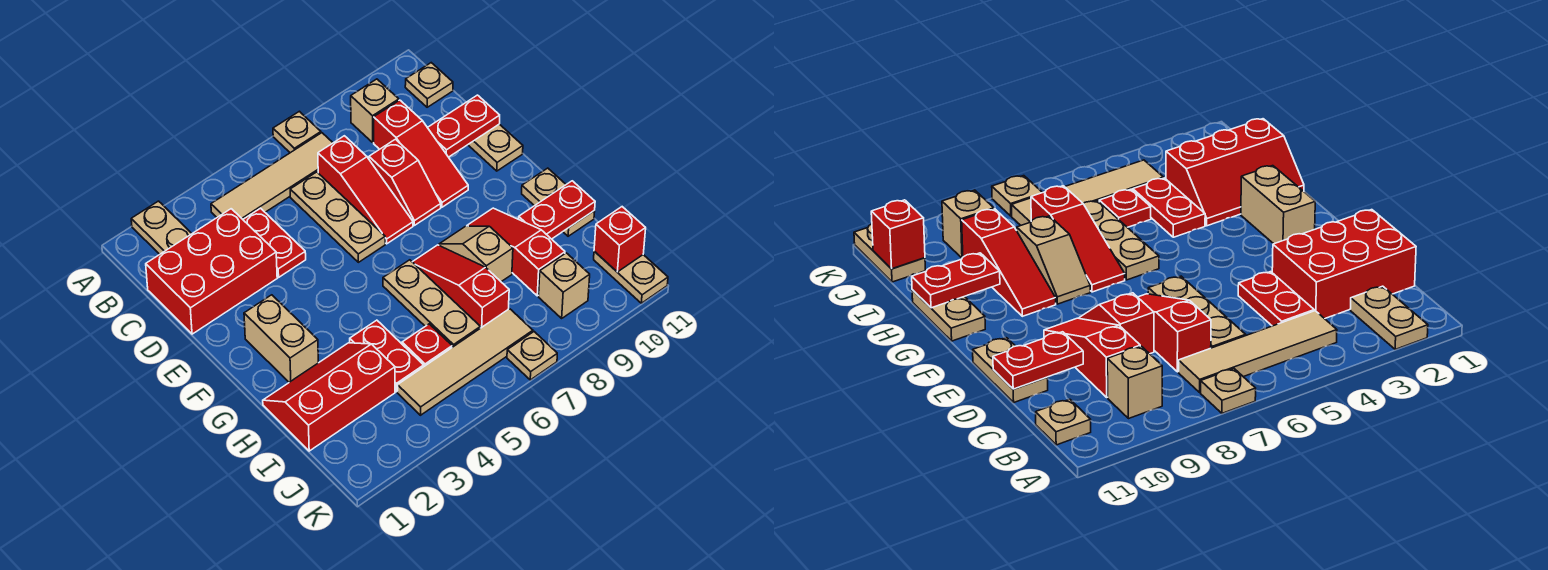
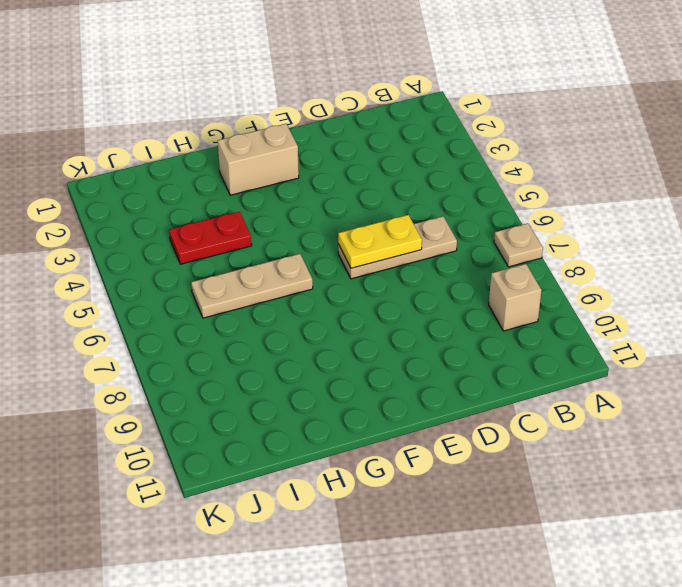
yellow plate D6:E6 level 2 -> none
none -> tan plate A2:B2 level 1
none -> tan tile B4:B7 level 1
none -> tan plate B11 level 1

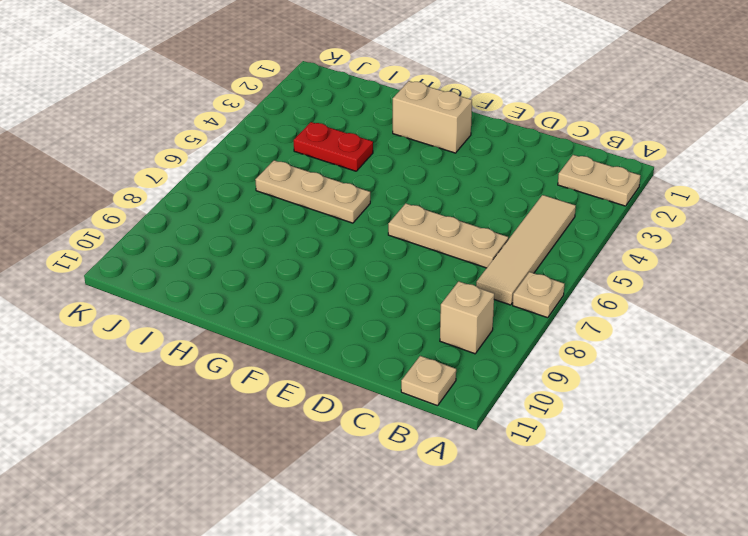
none -> red brick C1:D3 level 1
none -> red plate C4:D4 level 1
none -> red slope C7:E7 level 1 top C

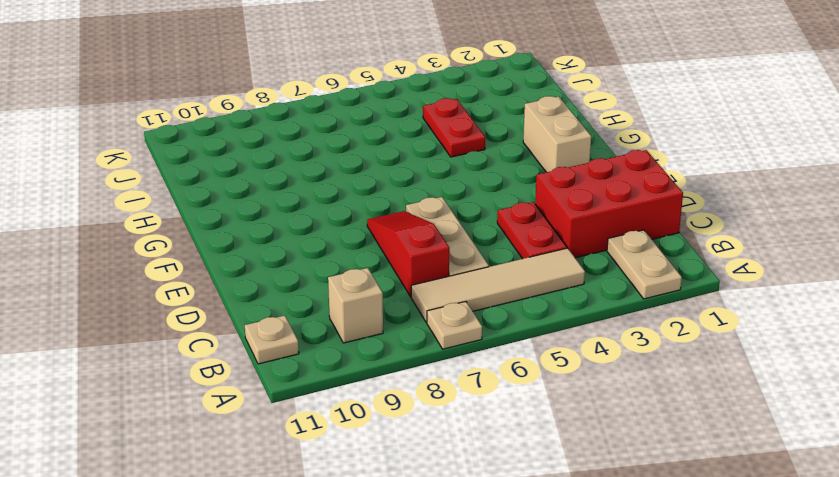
none -> red slope C9:E9 level 1 top C
none -> red slope D8:E8 level 1 top D
none -> tan plate D11:E11 level 1

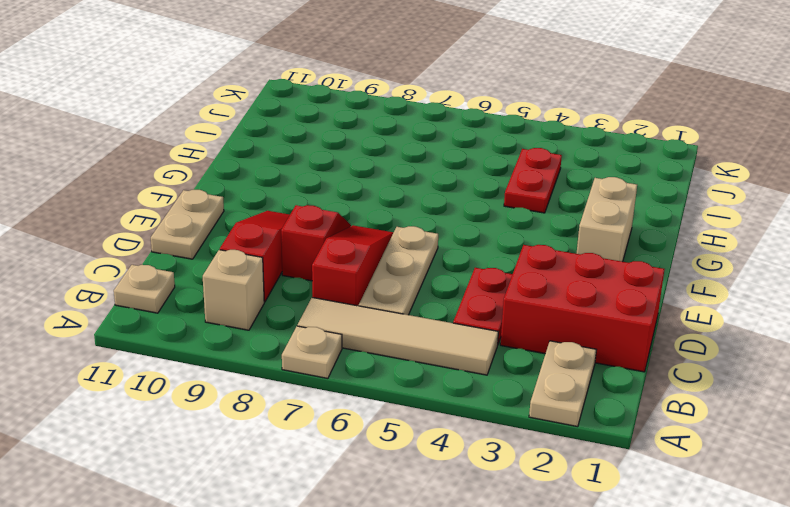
none -> tan plate G6:I6 level 1
none -> red slope G7:I7 level 1 top I
none -> tan slope G8:H8 level 1 top H

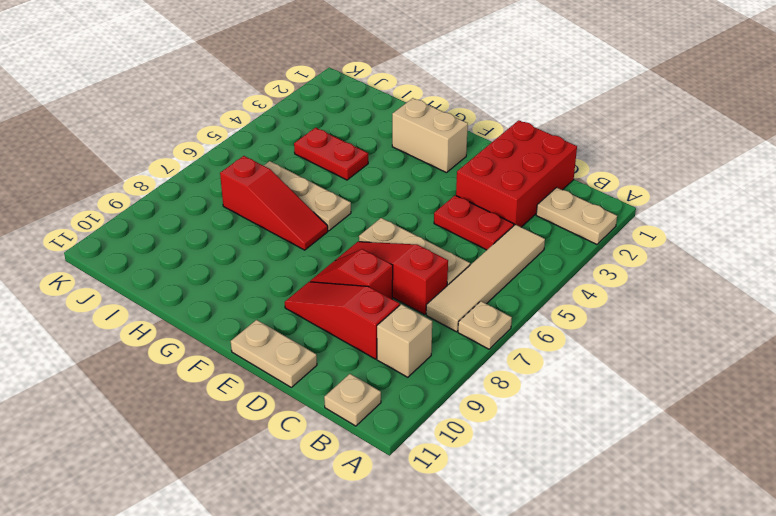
none -> tan slope G8:H8 level 1 top H
none -> red slope G9:I9 level 1 top I
none -> tan plate G11:H11 level 1

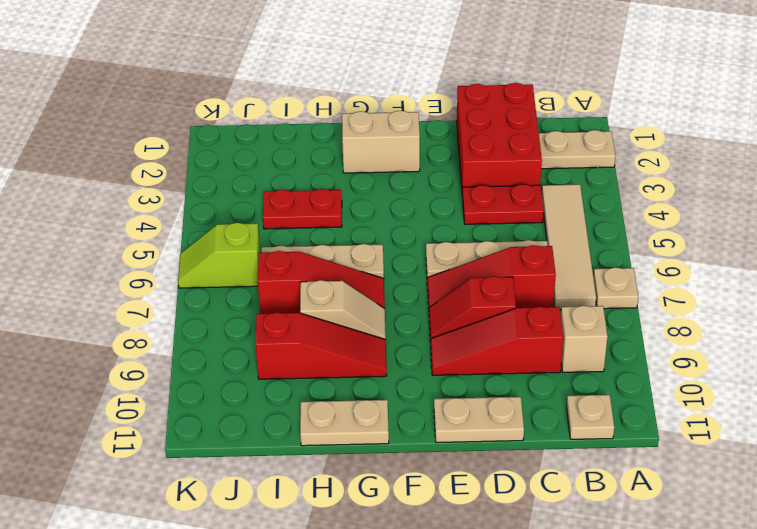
lime slope J6:K6 level 1 top J -> tan tile J4:J7 level 1
none -> red slope H1:I3 level 1 top I
none -> red plate I5 level 1
none -> tan brick J9 level 1

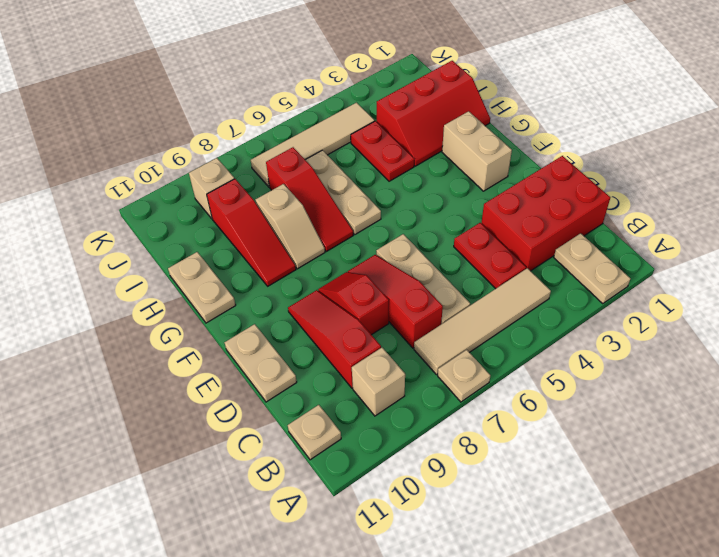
none -> red plate I5 level 1
none -> tan plate J11:K11 level 1
none -> tan plate K7 level 1

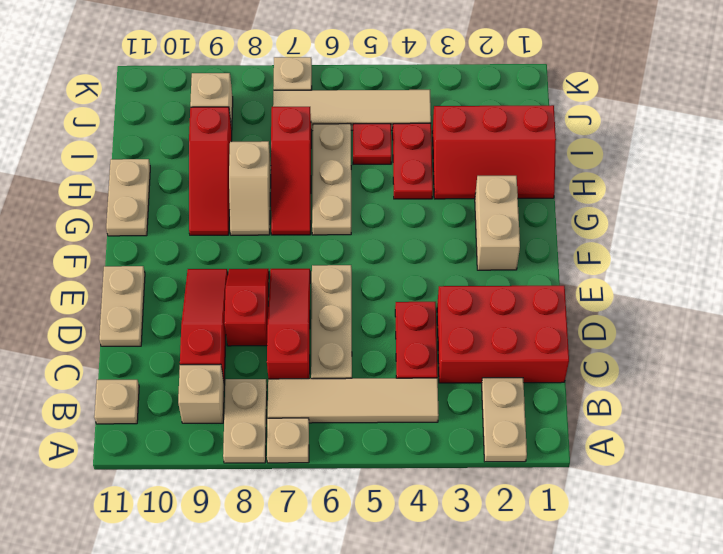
tan plate A8:B8 level 1 -> tan plate J11:K11 level 1
none -> red plate D10:D11 level 2
none -> red plate H10:H11 level 2
none -> red brick J11 level 2

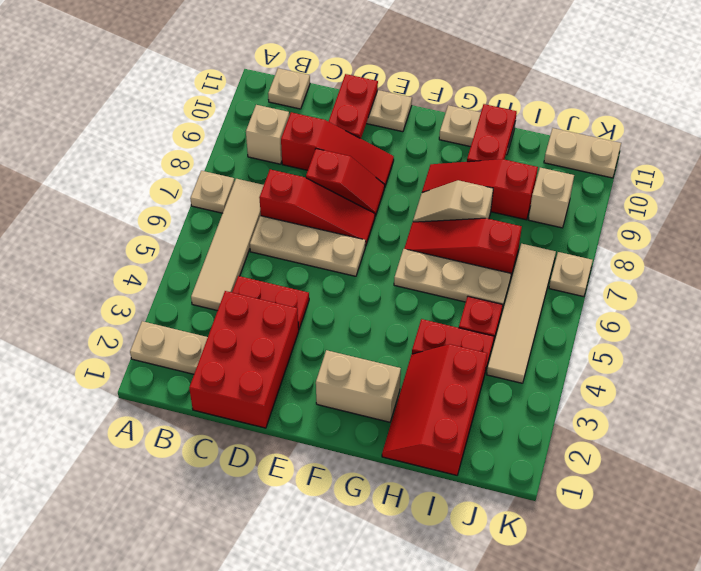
none -> red brick J11 level 2

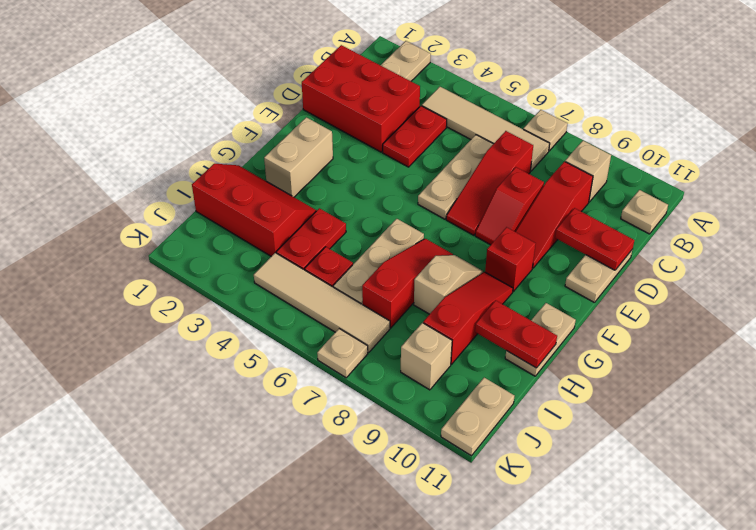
red brick F9 level 1 -> red brick J11 level 2

